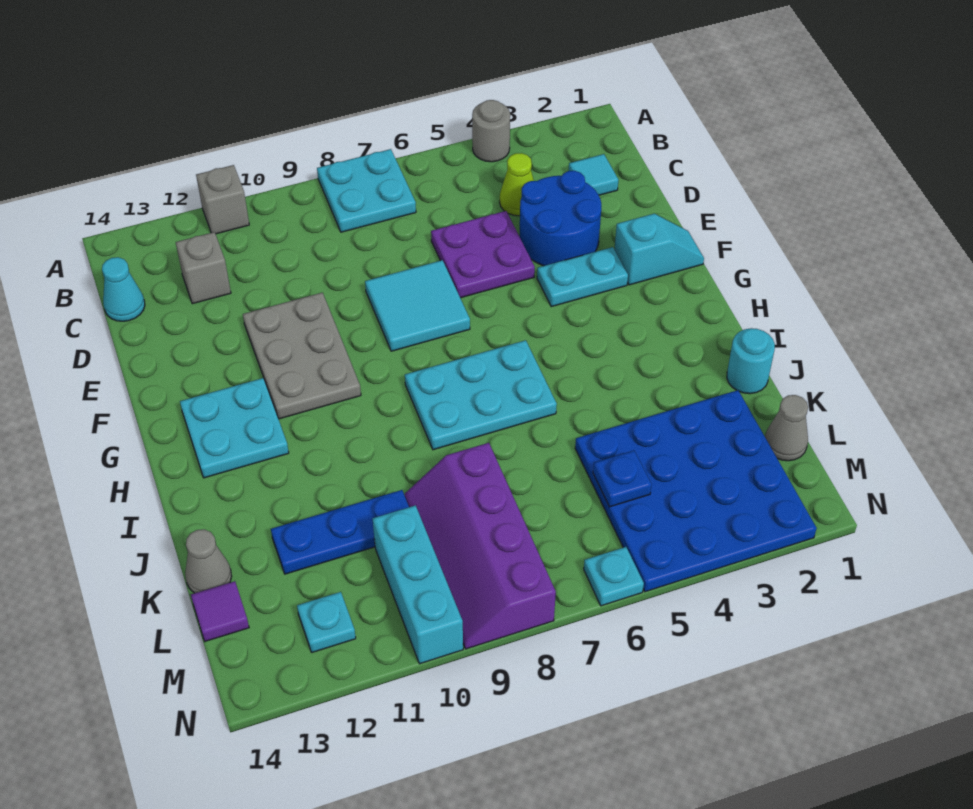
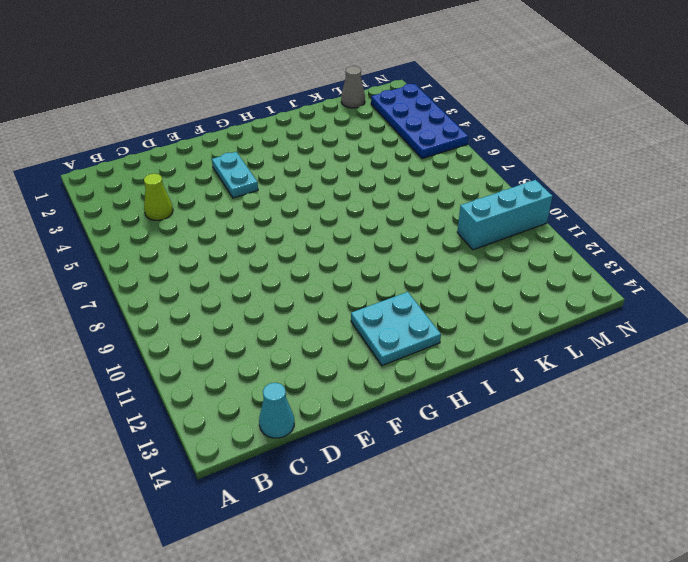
blue plate M2:N5 level 1 -> blue plate K2:N5 level 1
none -> grey round brick A4 level 1
none -> cyan plate A7:B8 level 1
none -> grey brick A11 level 1

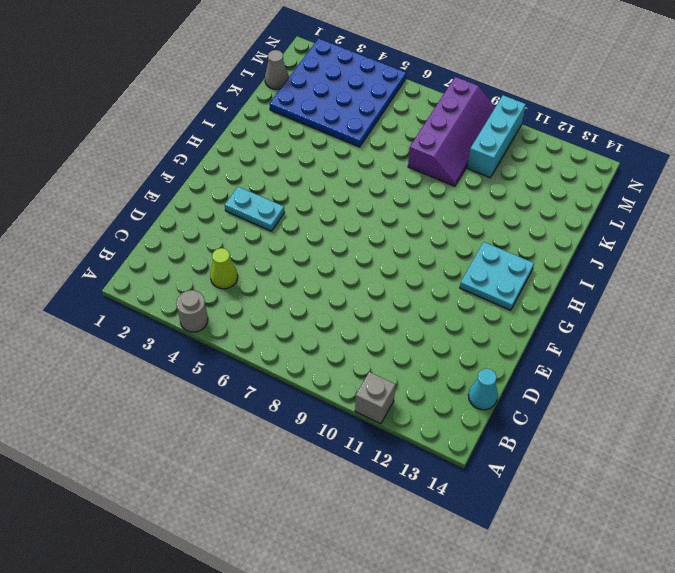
none -> cyan plate A7:B8 level 1
none -> cyan tile C2 level 1
none -> grey brick C12 level 1

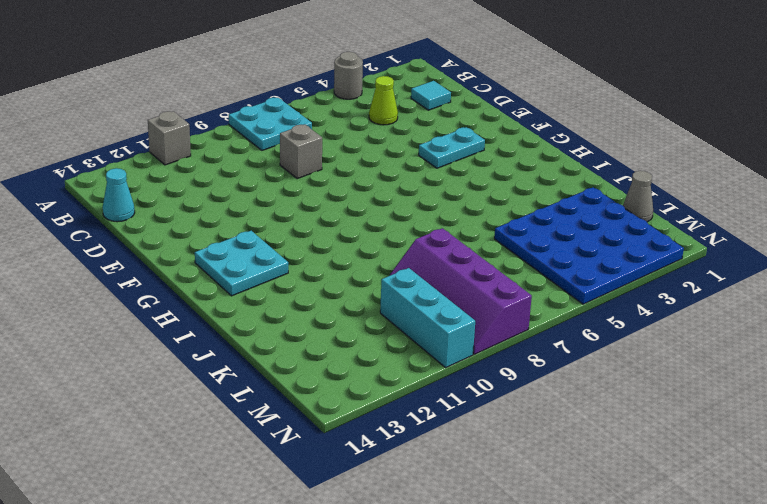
grey brick D8 level 1 -> grey brick C12 level 1
none -> blue round brick D3:E4 level 1
none -> purple plate D5:E6 level 1
none -> cyan tile E7:F8 level 1

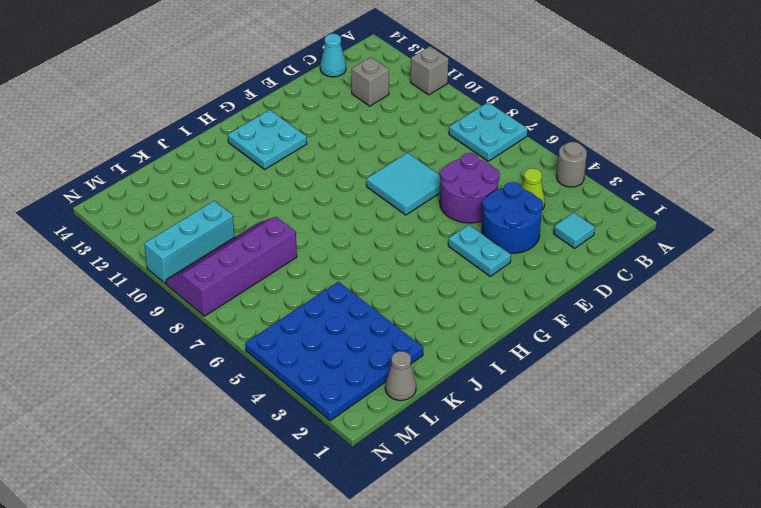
purple round brick D5:E6 level 1 -> purple plate D5:E6 level 1
none -> grey plate E10:G11 level 1
none -> cyan slope F1:F2 level 1 top 2
none -> cyan plate H6:I8 level 1

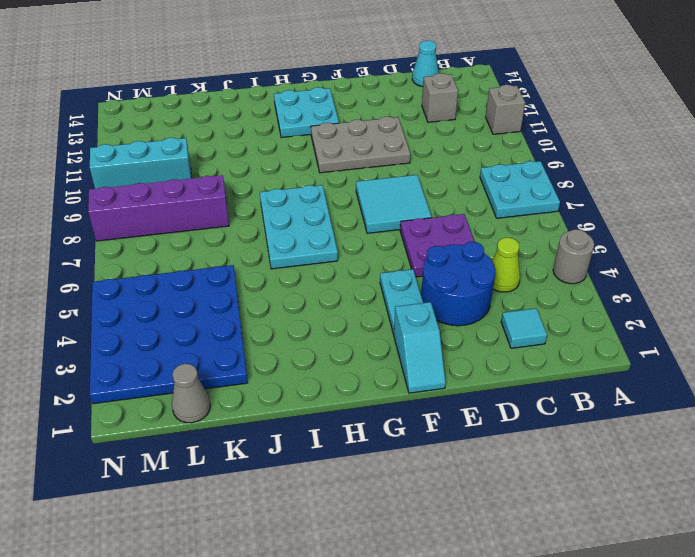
none -> cyan round brick J1 level 1
none -> blue plate K10:K12 level 1
none -> grey cone K14 level 1

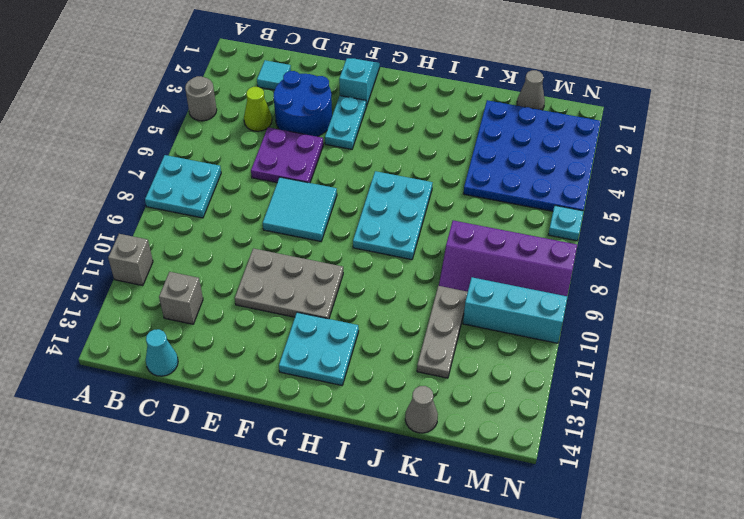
grey plate K10:K12 level 1 -> blue plate K10:K12 level 1
none -> cyan round brick J1 level 1
none -> purple tile L14 level 1
none -> cyan plate M12 level 1

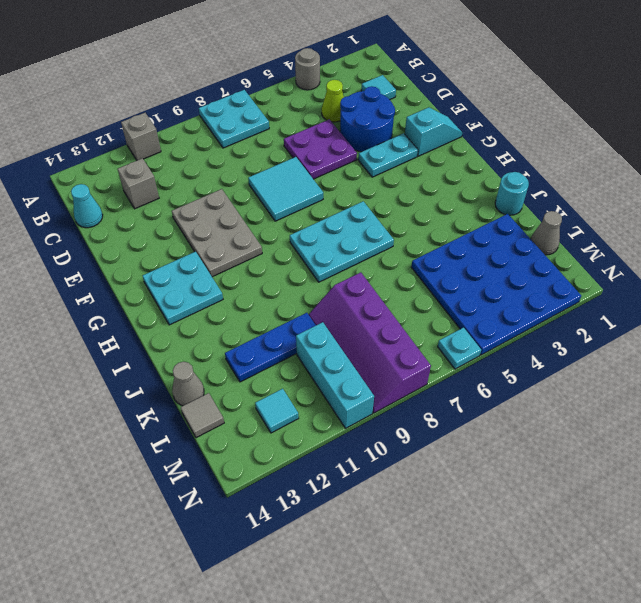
grey tile L14 level 1 -> purple tile L14 level 1
cyan tile M12 level 1 -> cyan plate M12 level 1
none -> blue plate L5 level 2

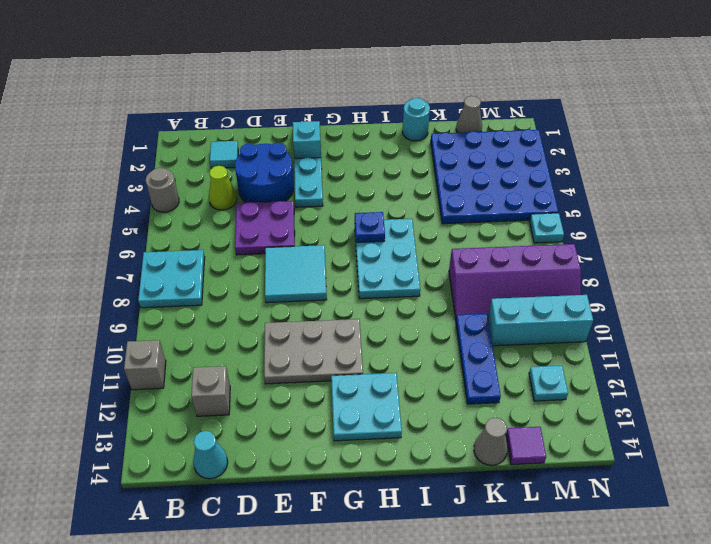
blue plate H6 level 2 -> blue plate L5 level 2

